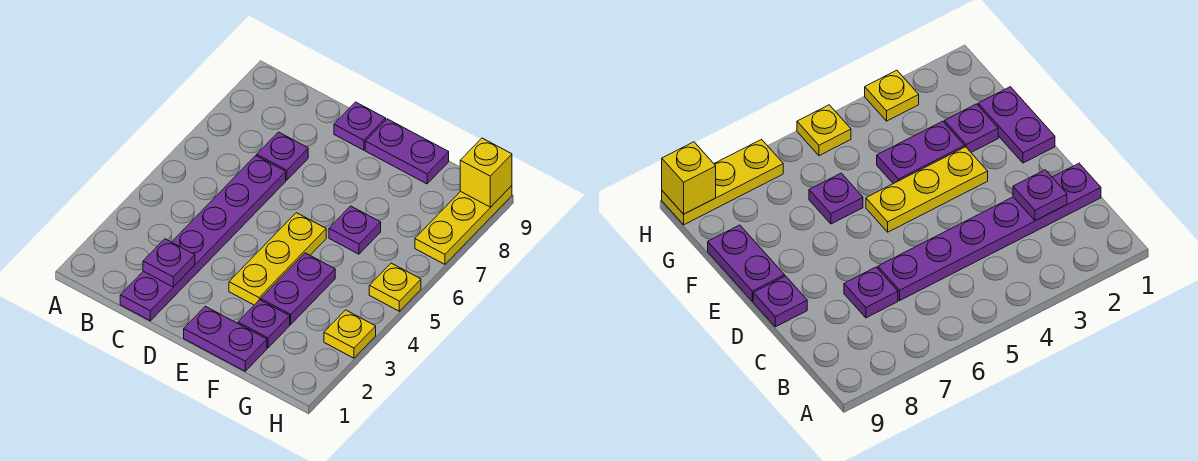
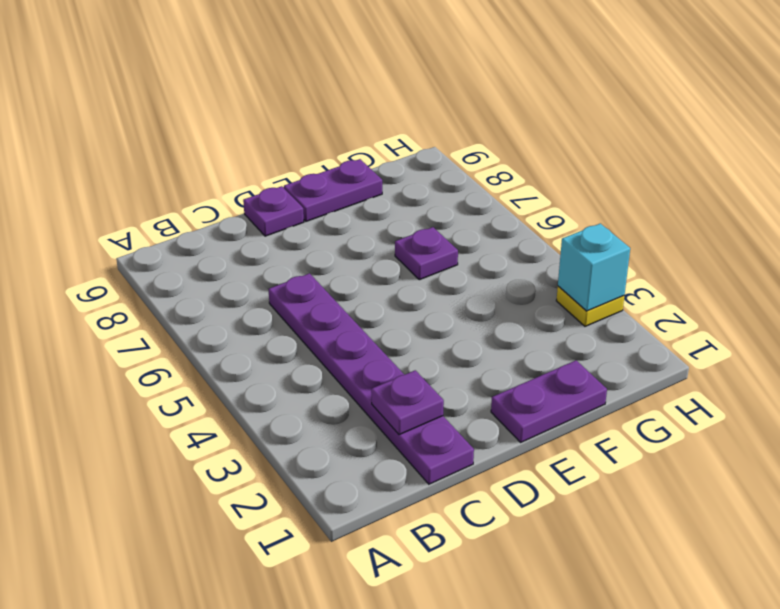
cyan brick H3 level 2 -> none
none -> purple plate C7 level 1
none -> yellow plate E3:E5 level 1
none -> purple plate F2 level 1

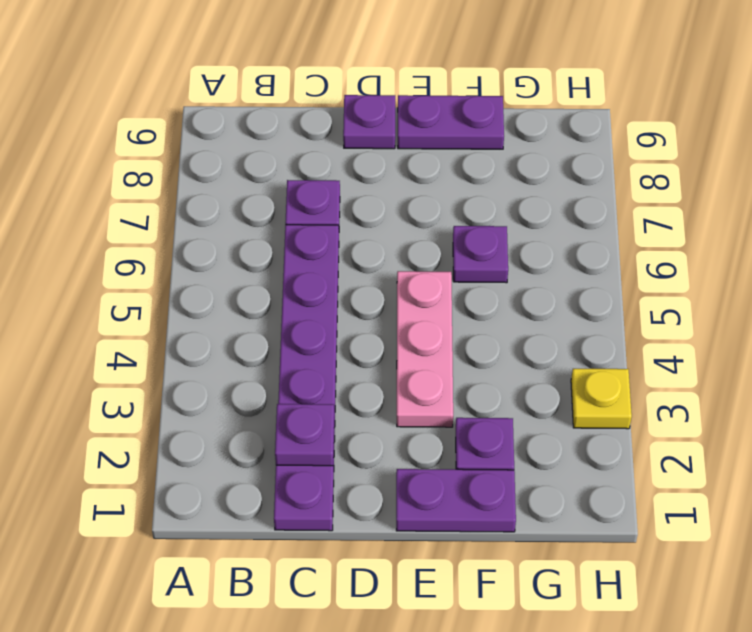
pink plate E3:E5 level 1 -> yellow plate E3:E5 level 1
none -> purple plate F3:F4 level 1
none -> yellow plate H5 level 1
none -> yellow plate H7:H9 level 1

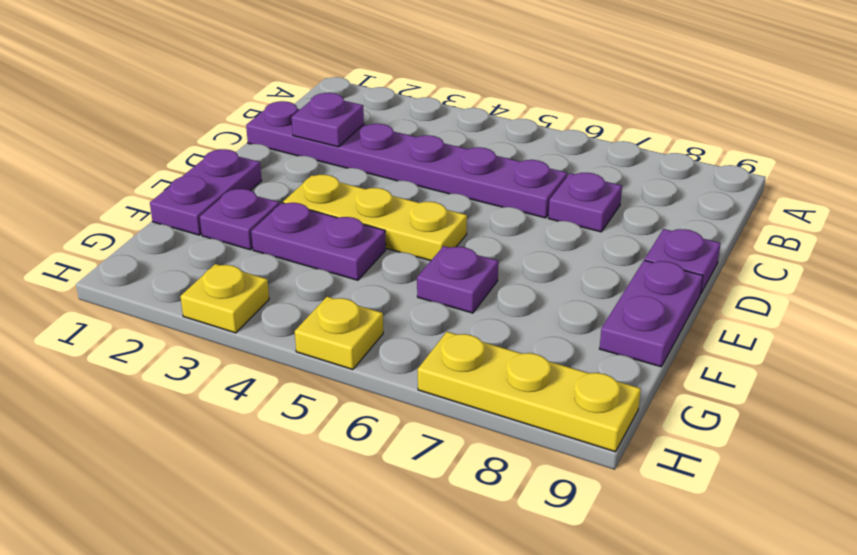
none -> yellow brick H9 level 2

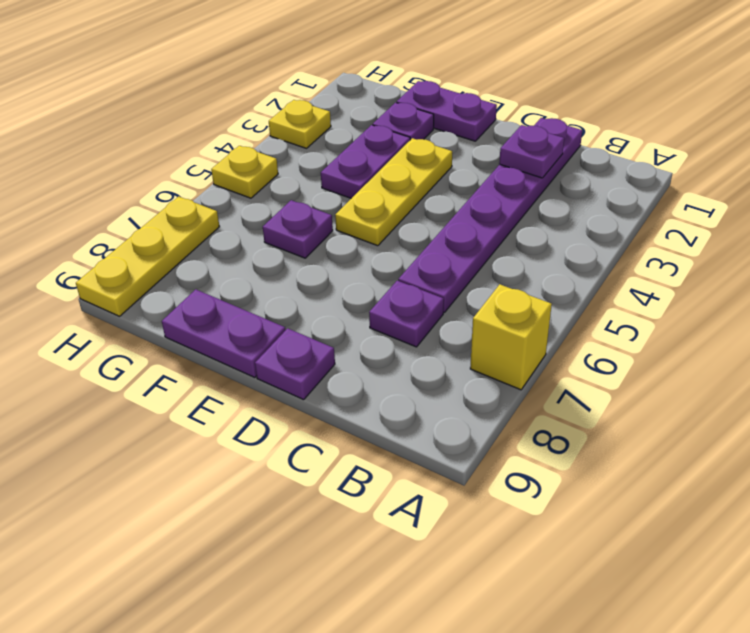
yellow brick A7 level 1 -> yellow brick H9 level 2

